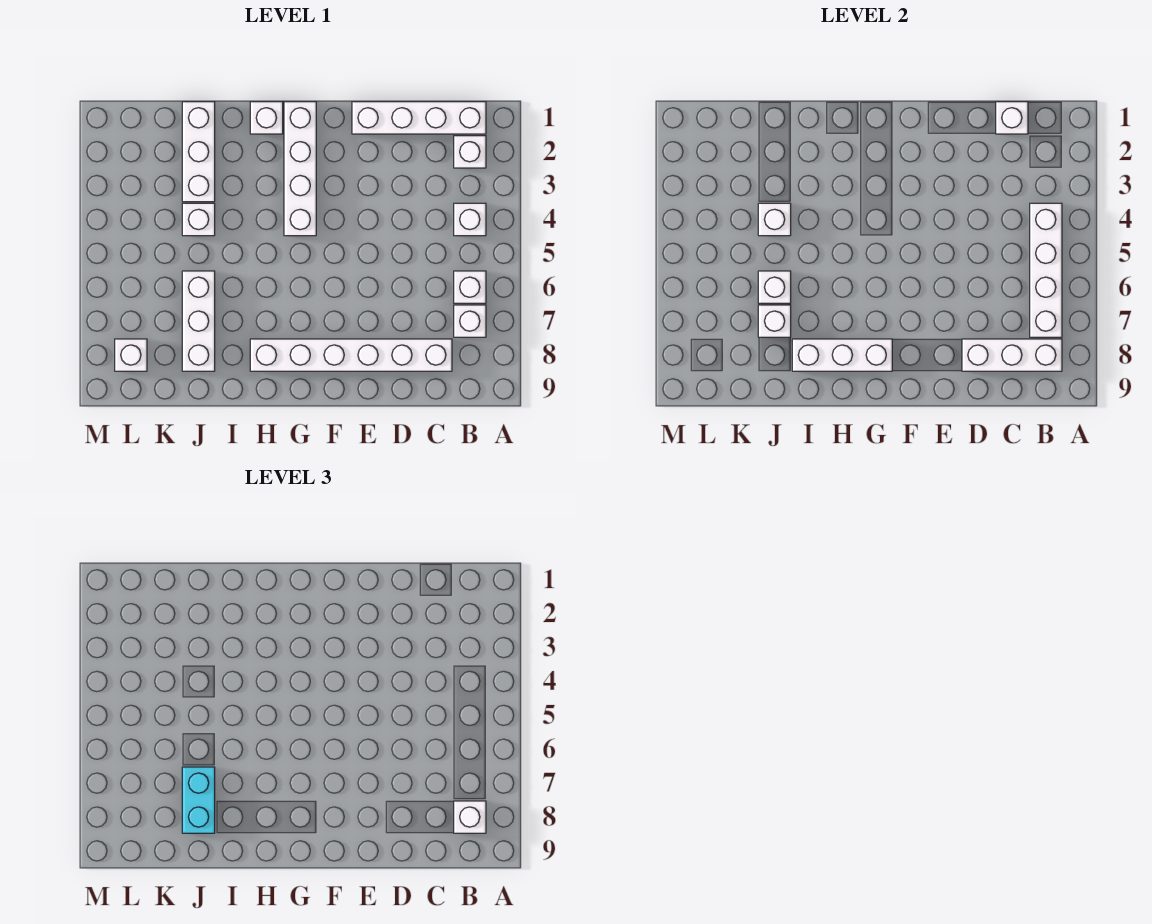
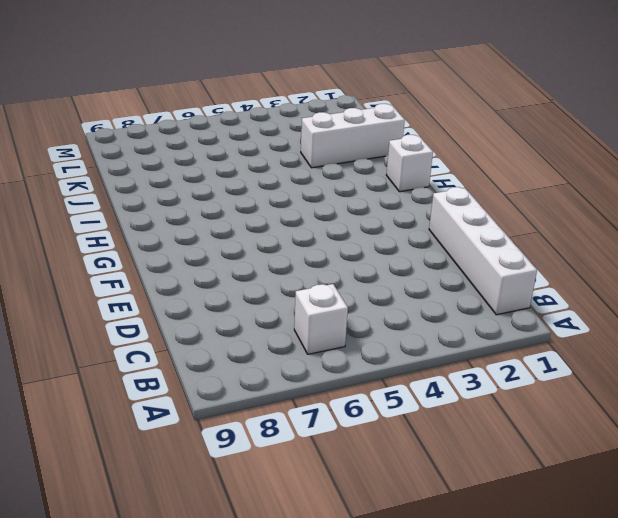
none -> white brick B2 level 1
none -> white brick B4 level 1
none -> white brick B7 level 1

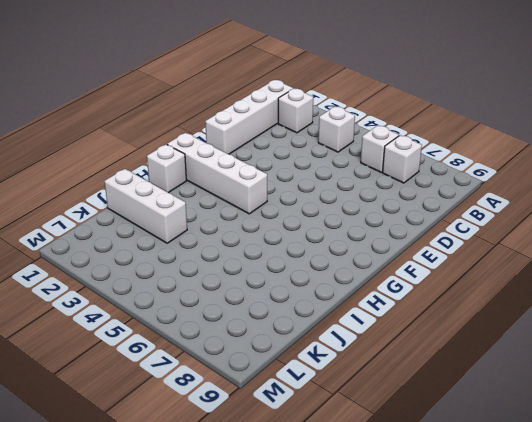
none -> white brick C8:H8 level 1
none -> white brick J4 level 1
none -> white brick J6:J8 level 1

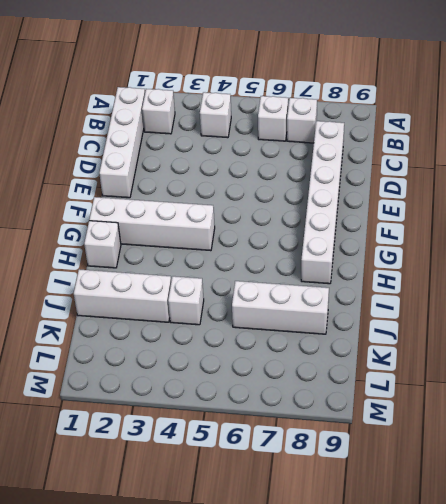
none -> white brick L8 level 1
none -> white brick B4:B7 level 2
none -> white brick B8:D8 level 2

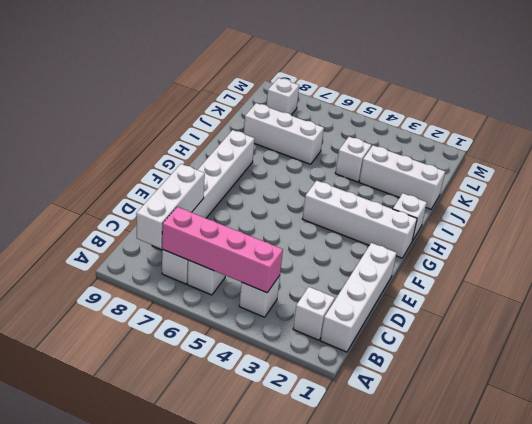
pink brick B4:B7 level 2 -> white brick B4:B7 level 2
none -> white brick C1 level 2
none -> white brick G8:I8 level 2
none -> white brick J4 level 2

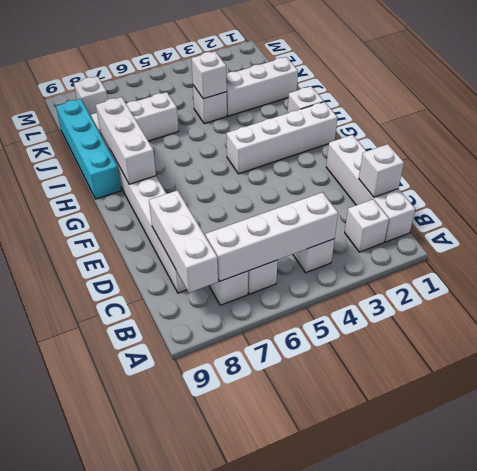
cyan brick H9:K9 level 1 -> none
none -> white brick J6 level 2
none -> white brick J7 level 2
none -> white brick B8 level 3

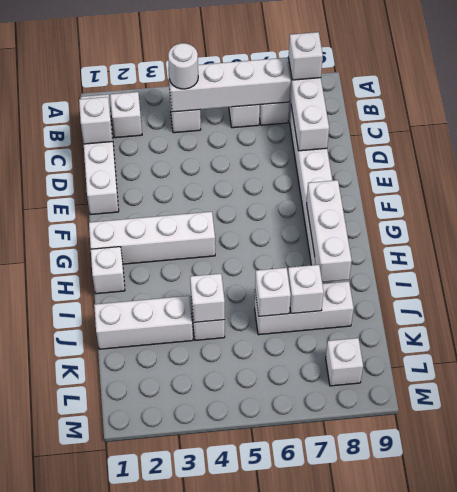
white round brick B4 level 3 -> none
none -> cyan brick J7:J8 level 3

